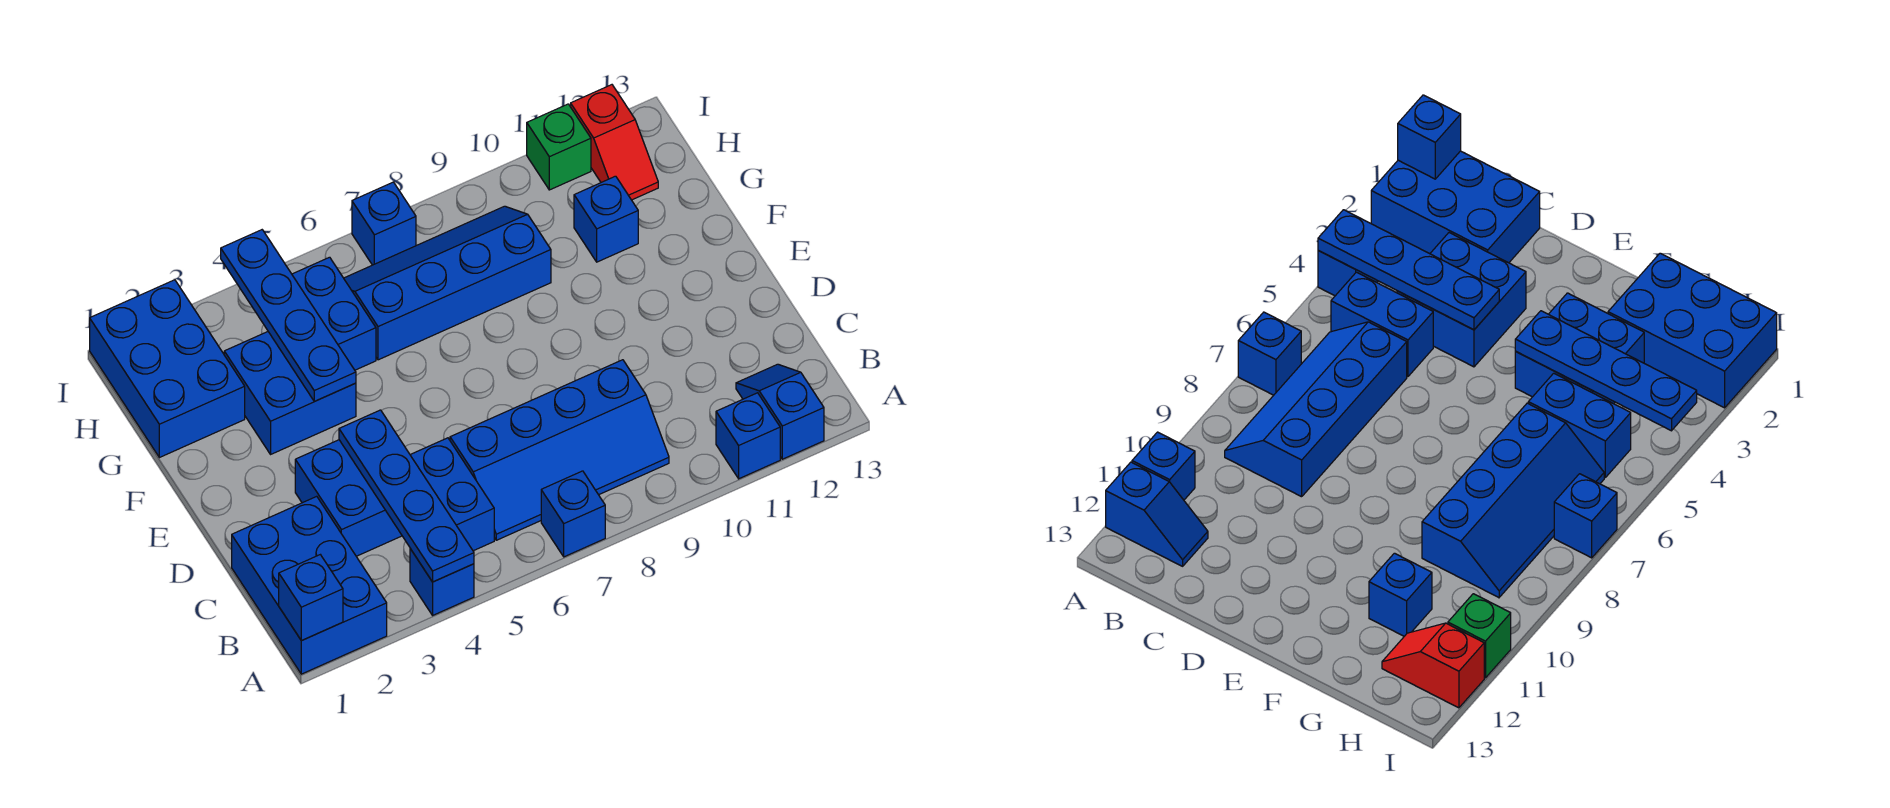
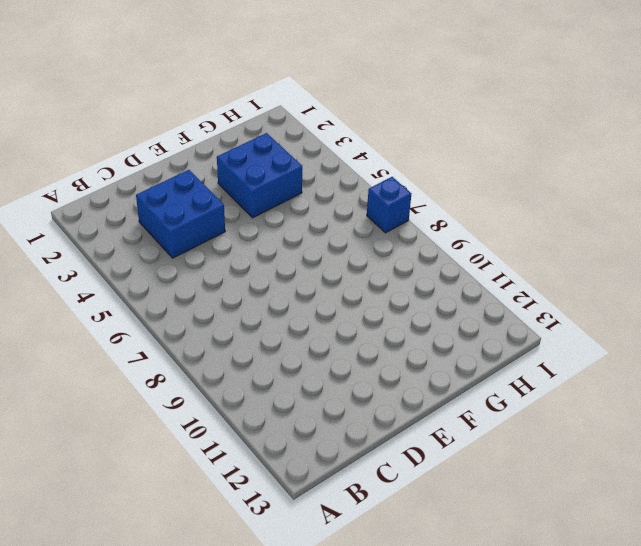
none -> blue brick A1:C2 level 1
none -> blue brick A4 level 1
none -> blue brick A7 level 1

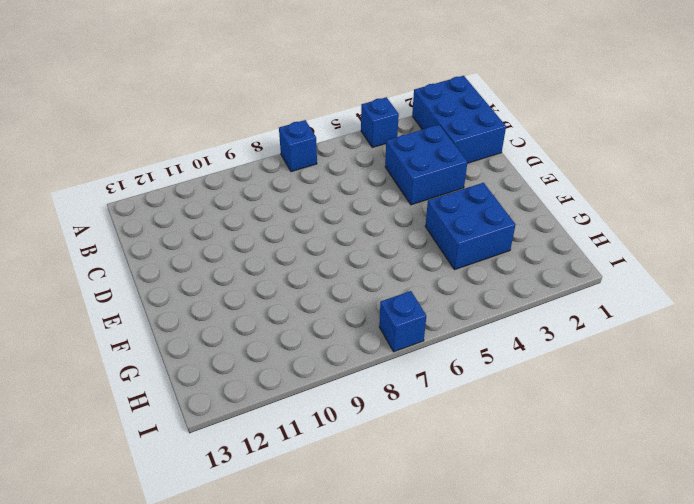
none -> blue brick A11 level 1
none -> blue slope A12:B12 level 1 top A
none -> blue brick B5:C5 level 1

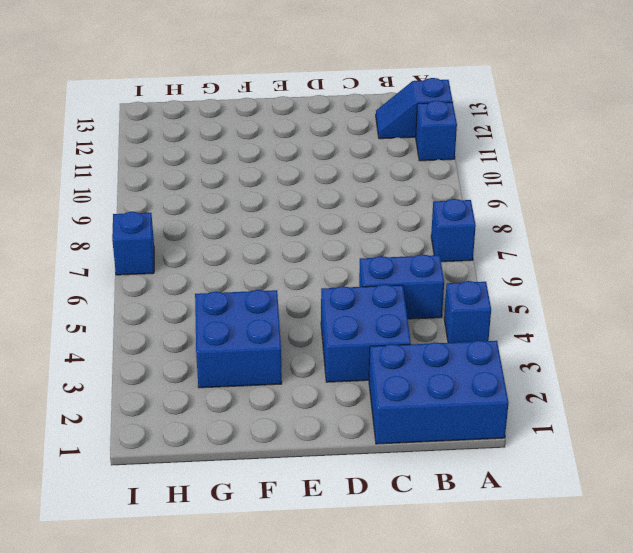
none -> blue slope B6:C9 level 1 top C
none -> blue brick G1:I2 level 1
none -> blue brick G5:H5 level 1

